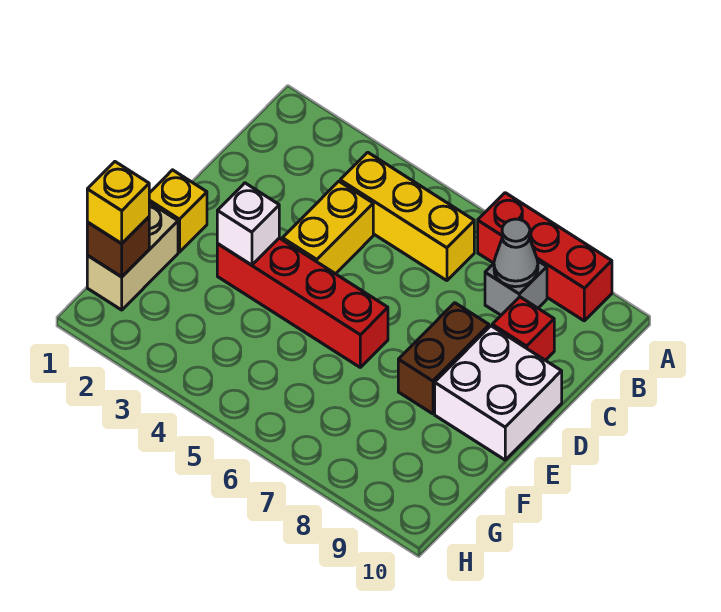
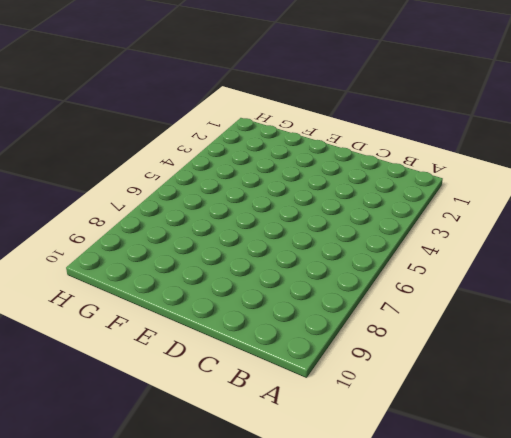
none -> red brick A7:A9 level 1
none -> yellow brick B4:B6 level 1
none -> grey brick B8 level 1

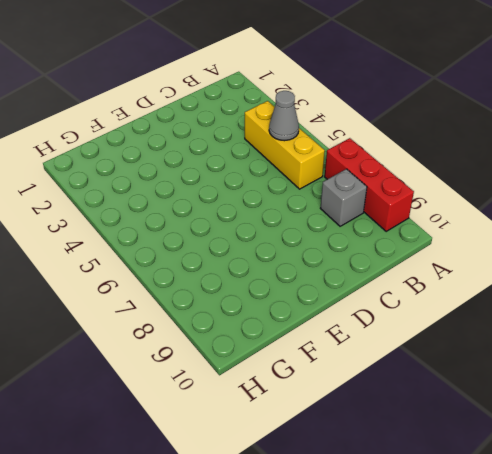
grey cone B5 level 2 -> grey cone B8 level 2
none -> yellow brick C4:D4 level 1
none -> red brick C9 level 1
none -> brown brick D8:E8 level 1

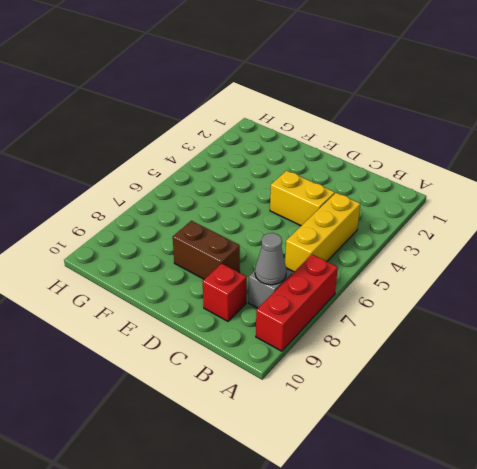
none -> white brick D9:E10 level 1
none -> yellow brick E1 level 1
none -> red brick E3:E6 level 1

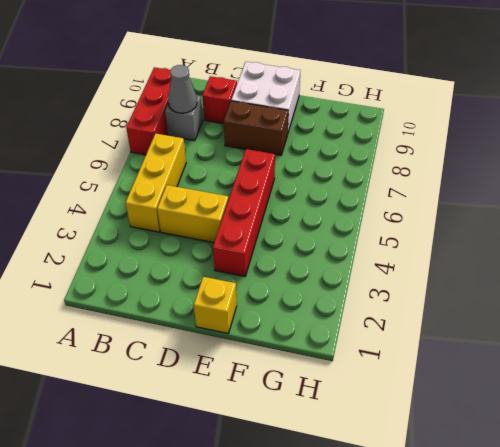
none -> tan brick F1:G1 level 1
none -> white brick E3 level 2
none -> brown brick G1 level 2

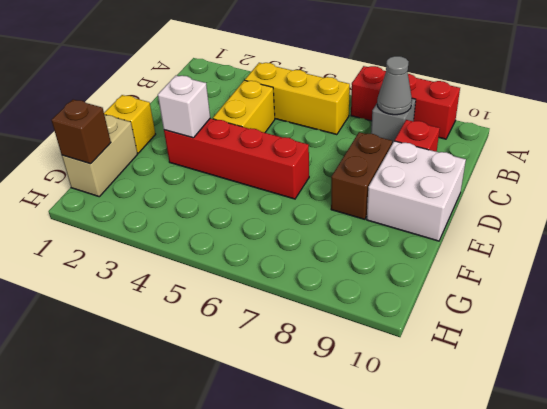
none -> yellow brick G1 level 3

